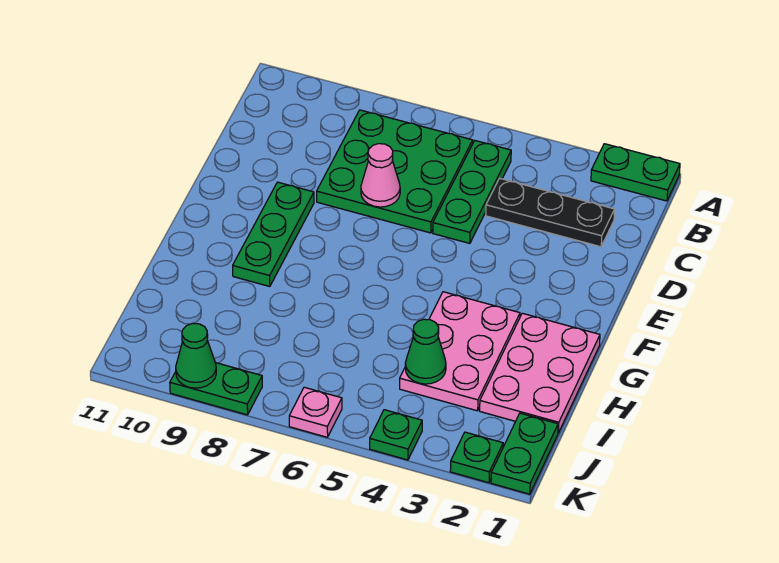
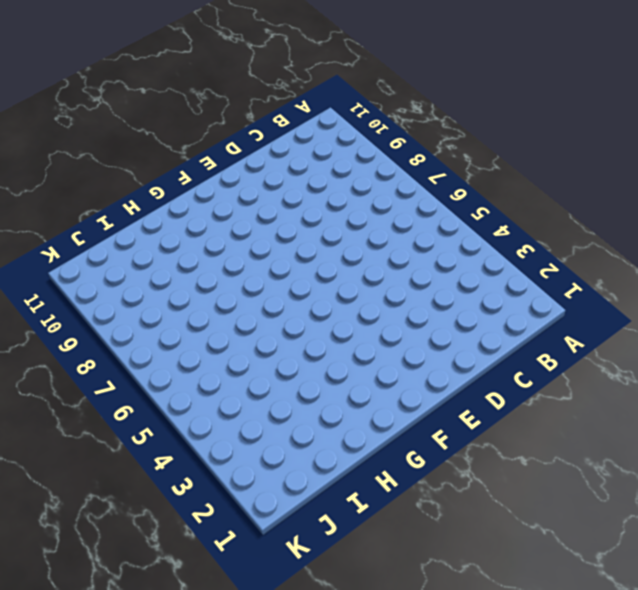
none -> green plate A1:A2 level 1
none -> green plate B5:D5 level 1
none -> green plate B6:D8 level 1

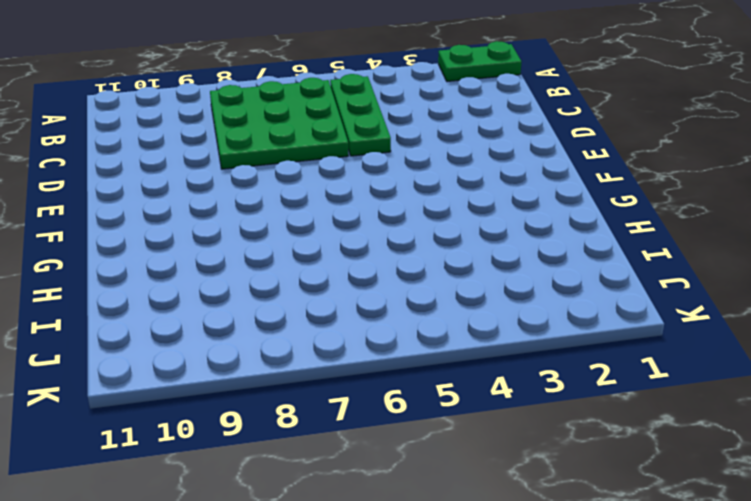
none -> black plate C2:C4 level 1
none -> green plate E9:G9 level 1
none -> pink plate G1:I2 level 1

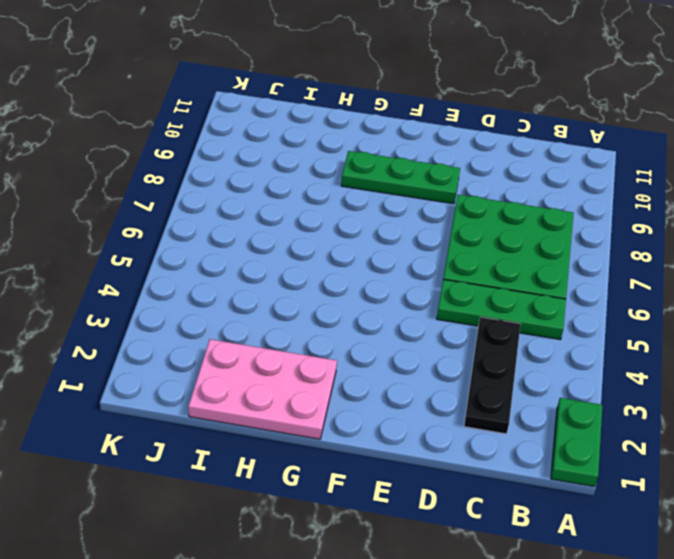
none -> pink plate G3:I4 level 1
none -> green plate J1:K1 level 1
none -> green plate K2 level 1

